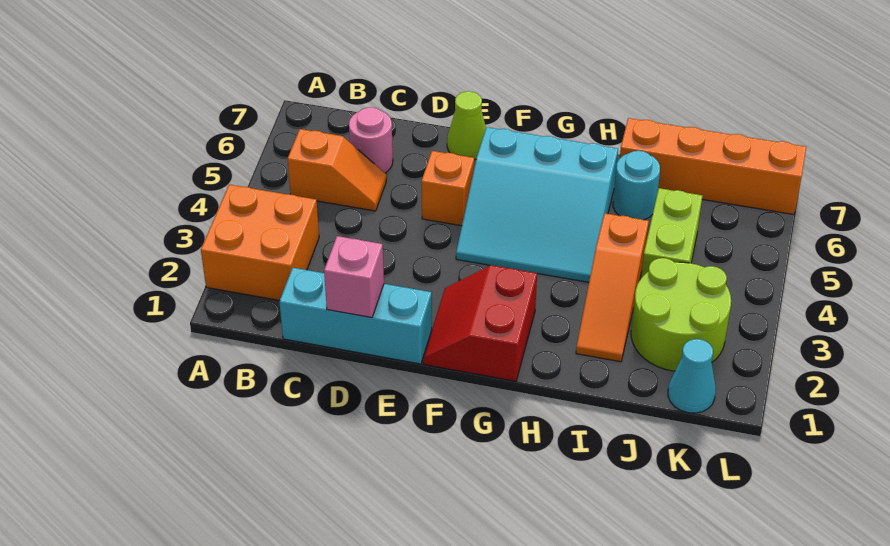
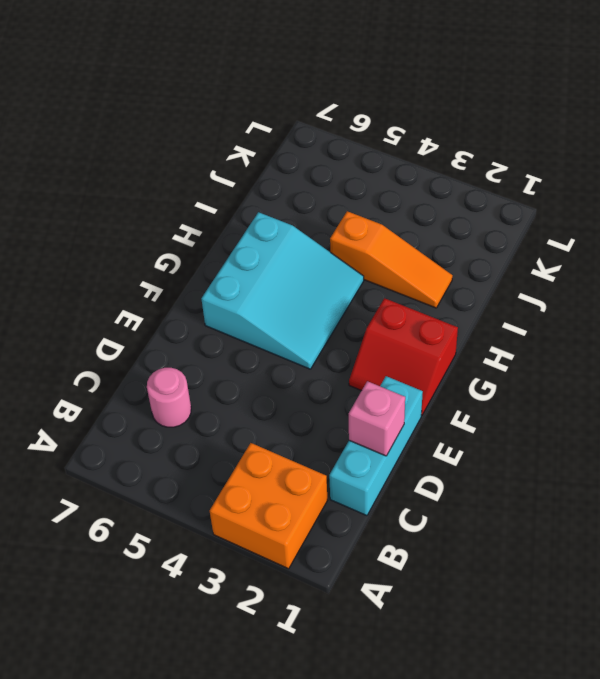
none -> orange slope B5:C5 level 1 top B
none -> orange brick E5 level 1
none -> lime cone E7 level 1

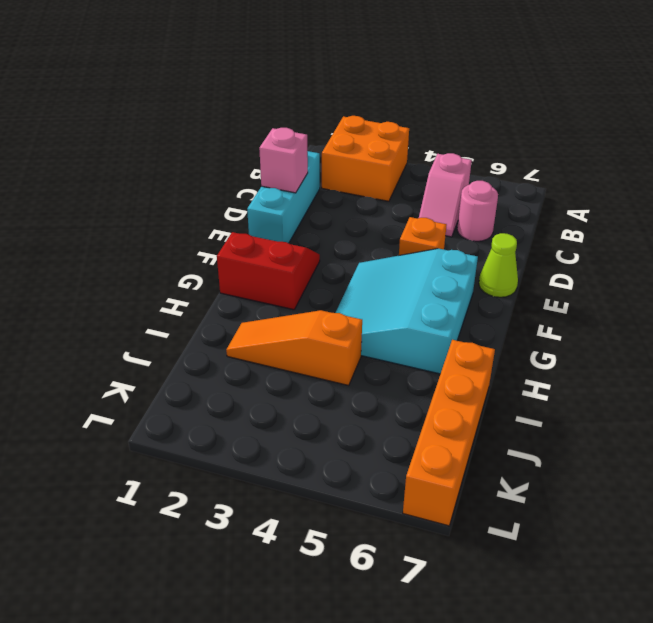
pink slope B5:C5 level 1 top B -> orange slope B5:C5 level 1 top B
none -> cyan round brick I6 level 1
none -> lime round brick J2:K3 level 1
none -> lime brick J4:J5 level 1

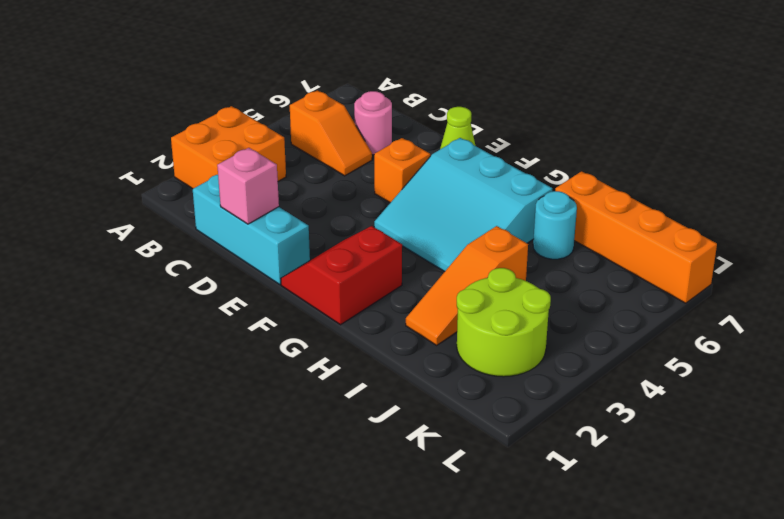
none -> lime brick J4:J5 level 1
none -> cyan cone K1 level 1

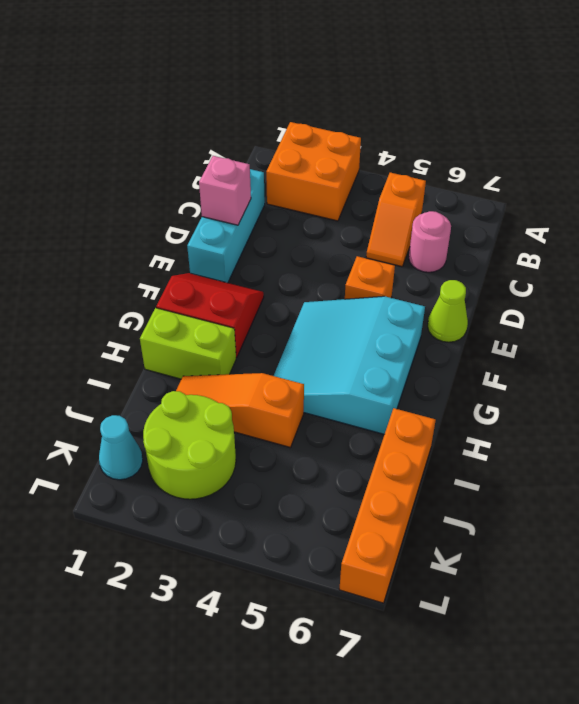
lime brick H1:H2 level 1 -> lime brick J4:J5 level 1
none -> cyan round brick I6 level 1

